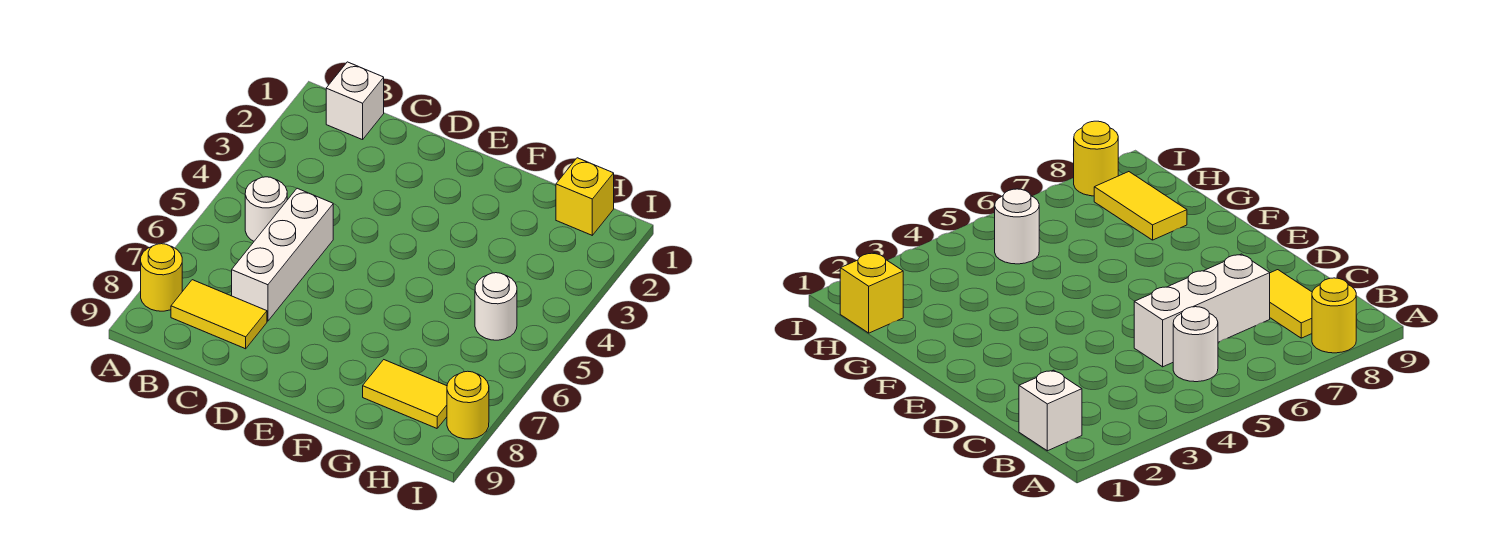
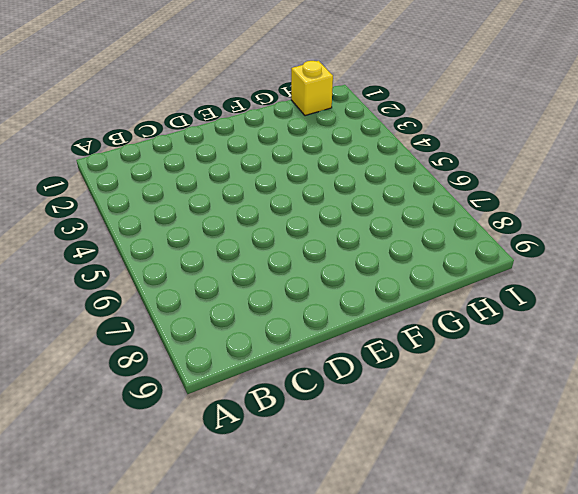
none -> yellow round brick A8 level 1
none -> white brick B1 level 1

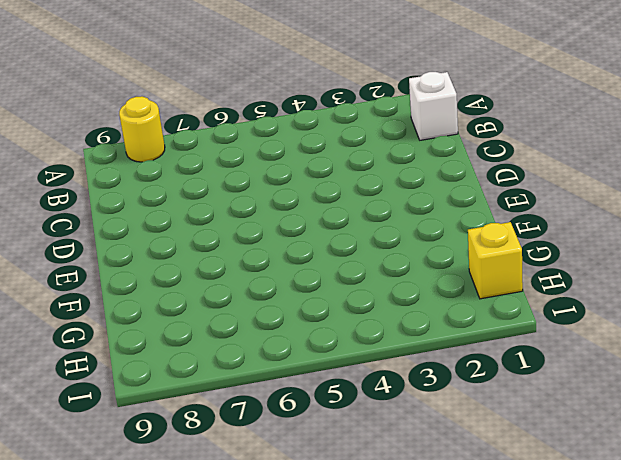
none -> white round brick B5 level 1
none -> yellow tile B8:C8 level 1

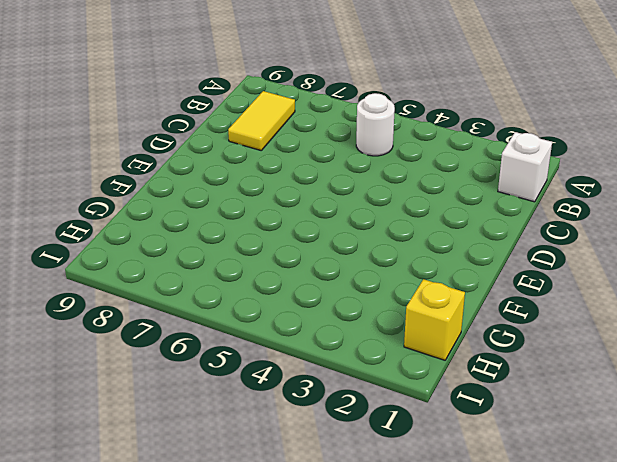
none -> yellow round brick A8 level 1
none -> white brick C5:C7 level 1

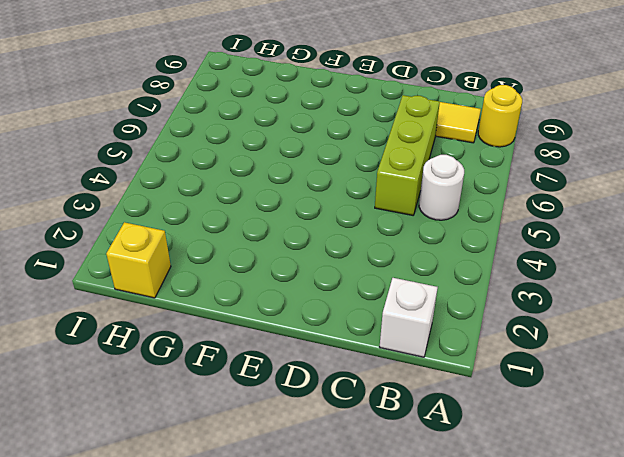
lime brick C5:C7 level 1 -> white brick C5:C7 level 1
none -> yellow tile G8:H8 level 1
none -> white round brick H5 level 1

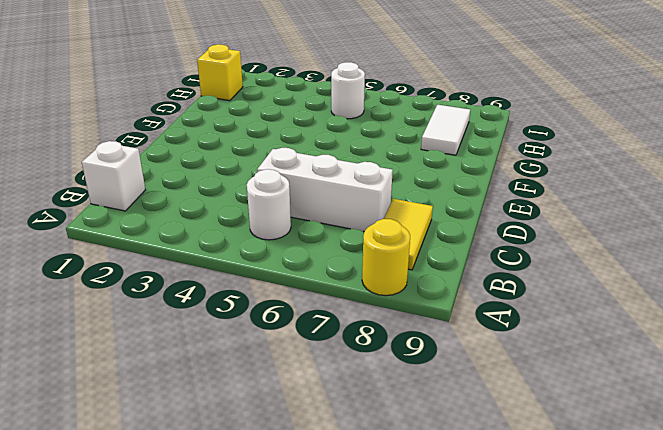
white tile G8:H8 level 1 -> yellow tile G8:H8 level 1
none -> yellow round brick I8 level 1

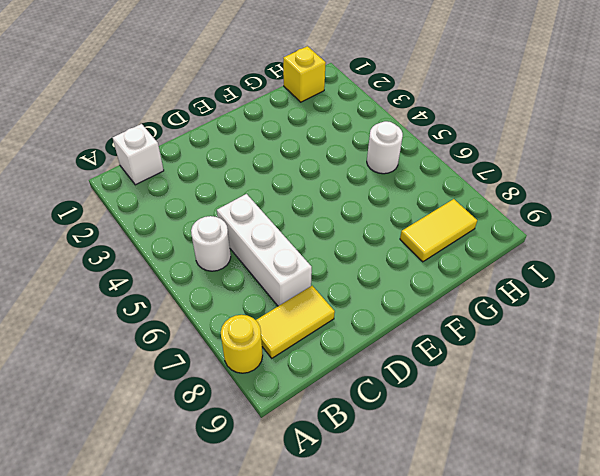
none -> yellow round brick I8 level 1

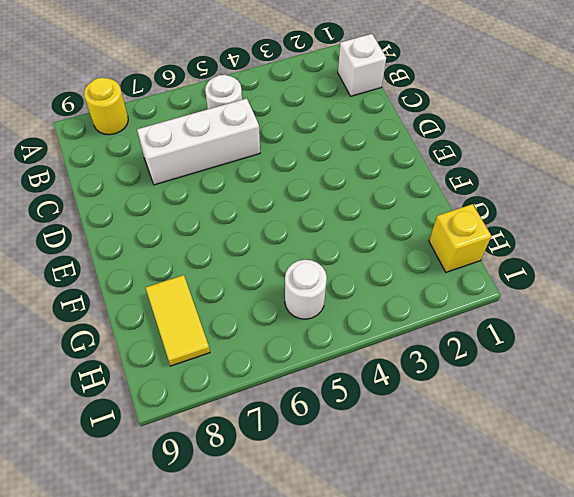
none -> yellow tile B8:C8 level 1
none -> yellow round brick I8 level 1

